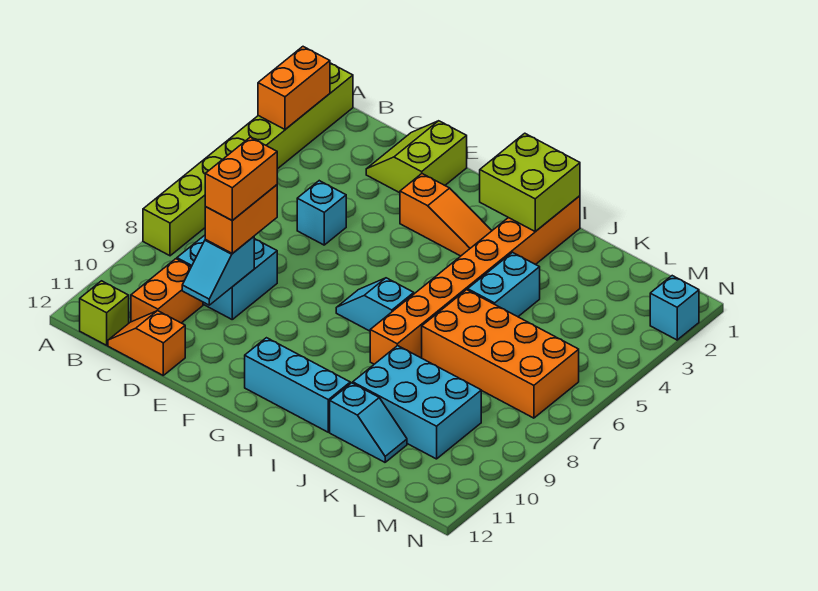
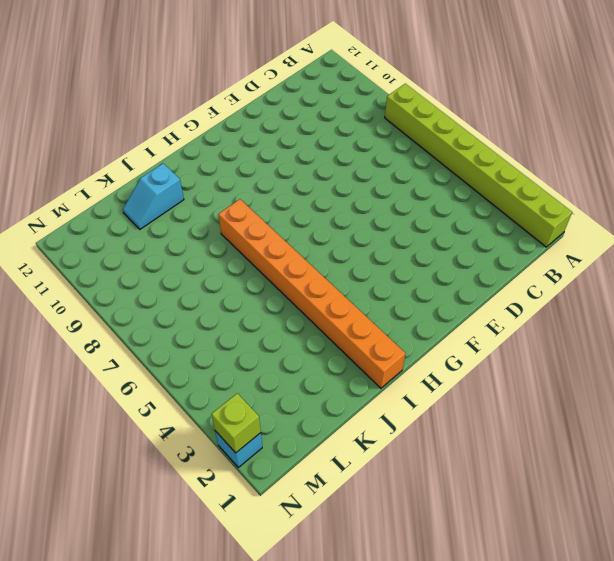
lime brick N2 level 2 -> lime brick B12 level 1
none -> cyan brick C8:D9 level 1
none -> orange brick C10:C11 level 1
none -> orange slope C12:D12 level 1 top D

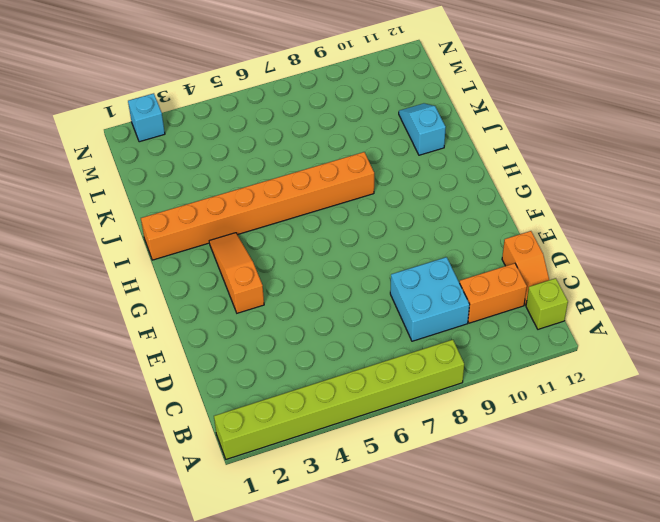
none -> lime slope D1:E2 level 1 top E
none -> cyan brick D5 level 1
none -> cyan slope G7:H7 level 1 top H

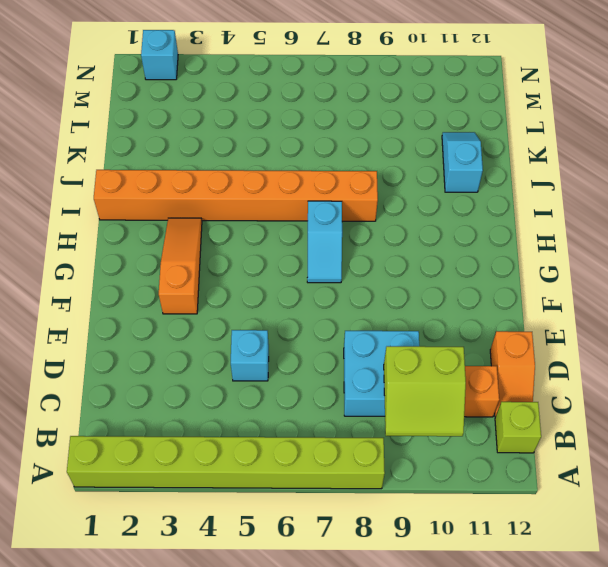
lime slope B9:C10 level 2 top C -> lime slope D1:E2 level 1 top E
none -> cyan brick G11:I11 level 1
none -> cyan brick J4:J5 level 1
none -> orange brick J6:M7 level 1

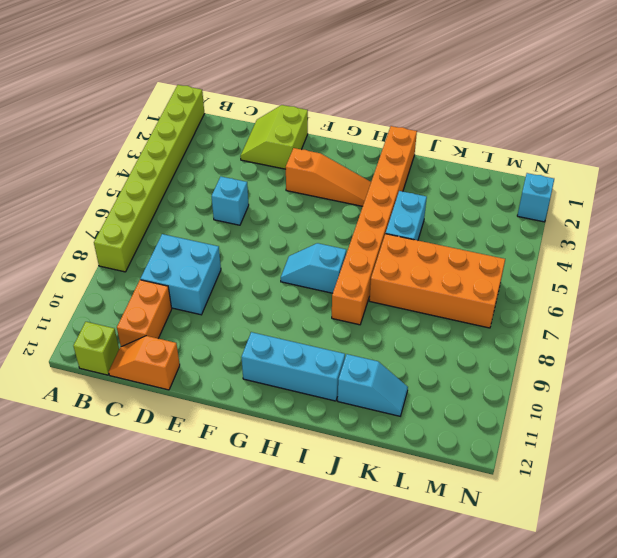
none -> cyan brick J9:L10 level 1
none -> orange brick A2:A3 level 2
none -> cyan slope D9:D10 level 2 top 9

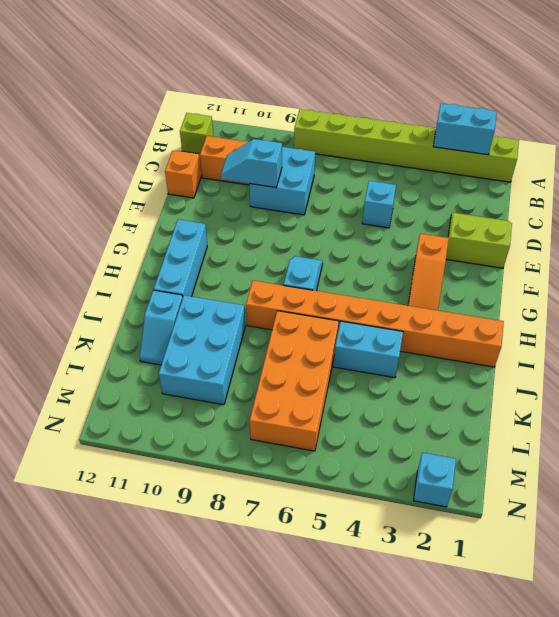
cyan brick A2:A3 level 2 -> orange brick A2:A3 level 2
none -> lime brick H1:I2 level 2
none -> orange brick D8:D9 level 3
none -> orange brick D8:D9 level 4

